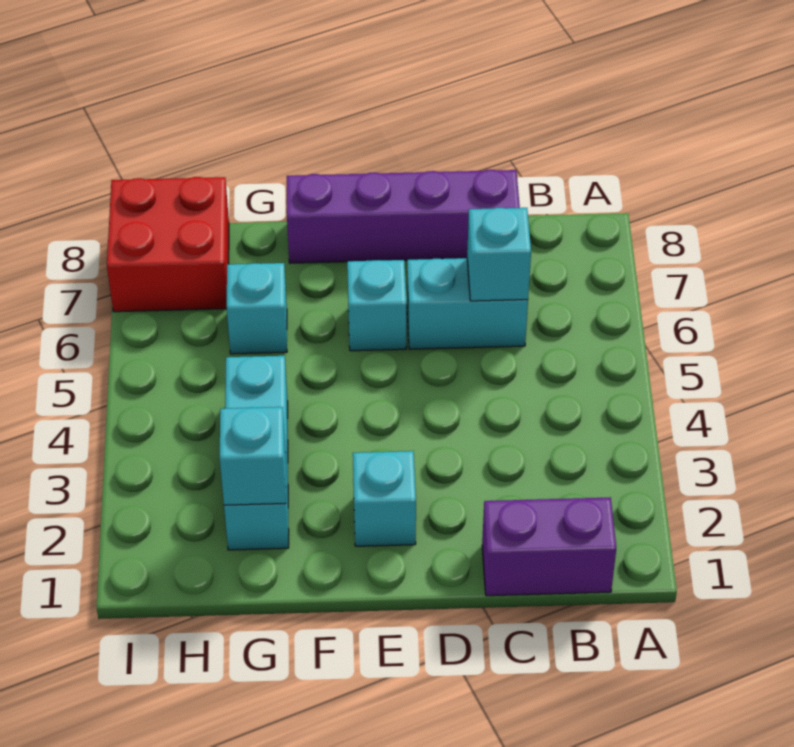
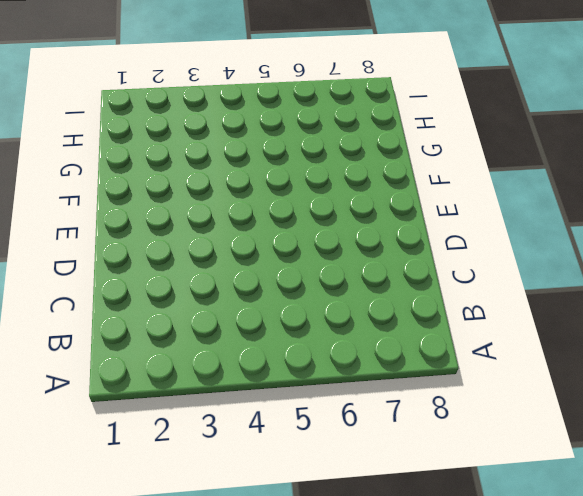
none -> purple brick B1:C1 level 1
none -> cyan brick C6:D6 level 1

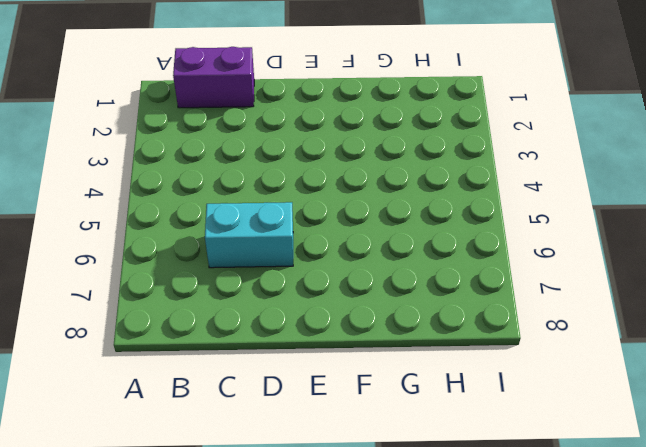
none -> purple brick C8:F8 level 1
none -> cyan brick E2 level 1

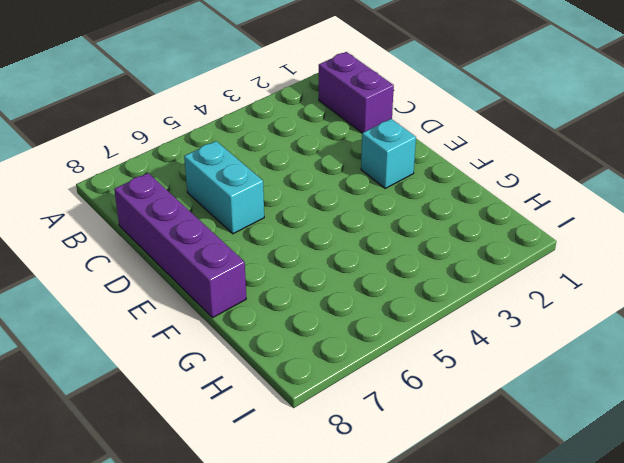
none -> cyan brick E6 level 1
none -> cyan brick G2:G4 level 1

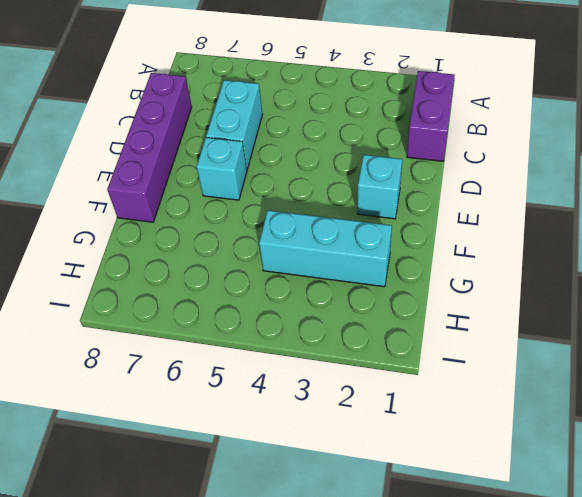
none -> cyan brick G6 level 1
none -> red brick H7:I8 level 1

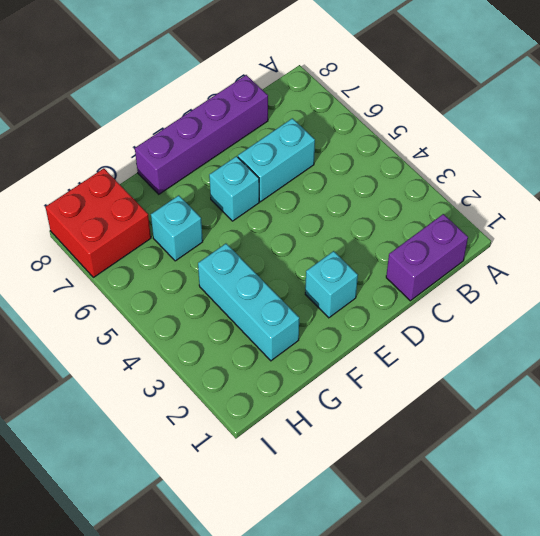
none -> cyan brick C6 level 2
none -> cyan brick G2 level 2

